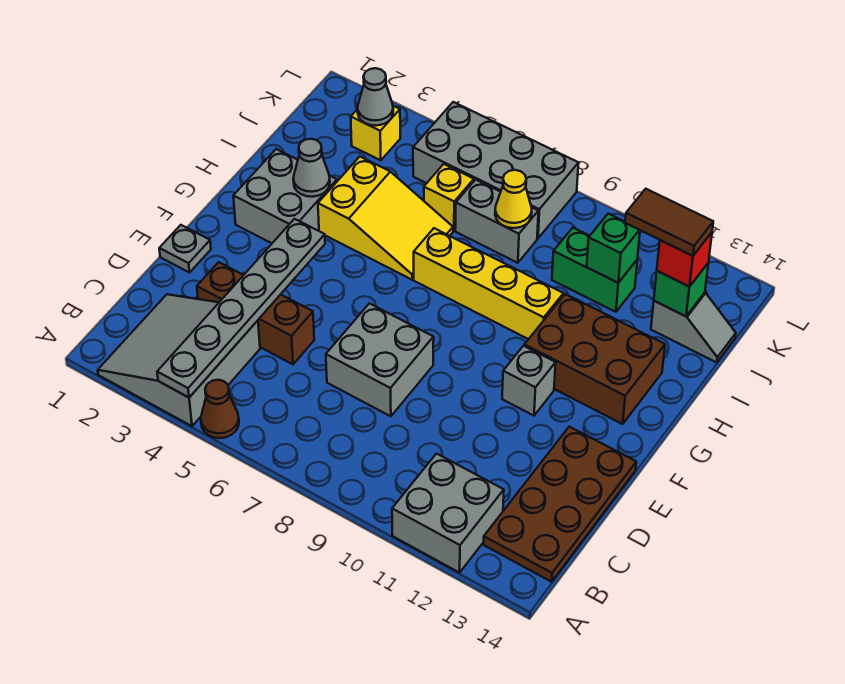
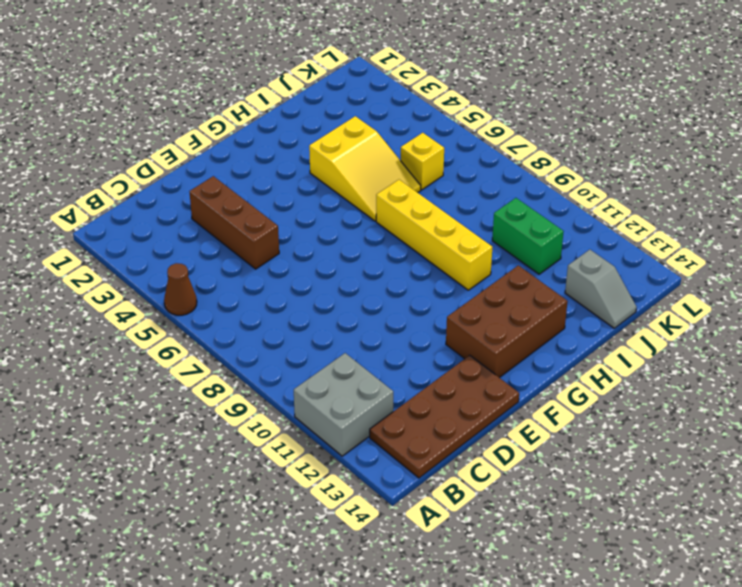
brown brick F12:H13 level 1 -> brown brick G11:H13 level 1
none -> grey slope A2:C4 level 1 top 4
none -> grey brick D7:E8 level 1
none -> grey plate E1 level 1

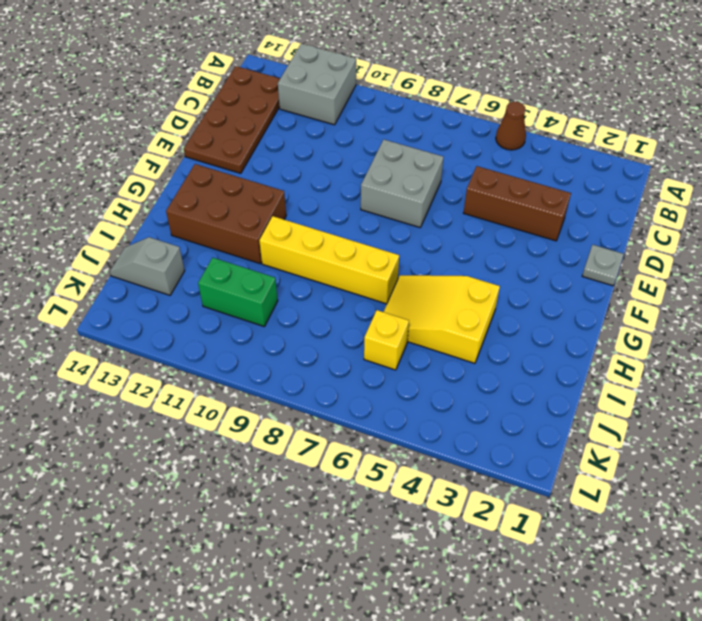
none -> grey slope A2:C4 level 1 top 4
none -> grey brick F11 level 1
none -> grey brick G2:H3 level 1

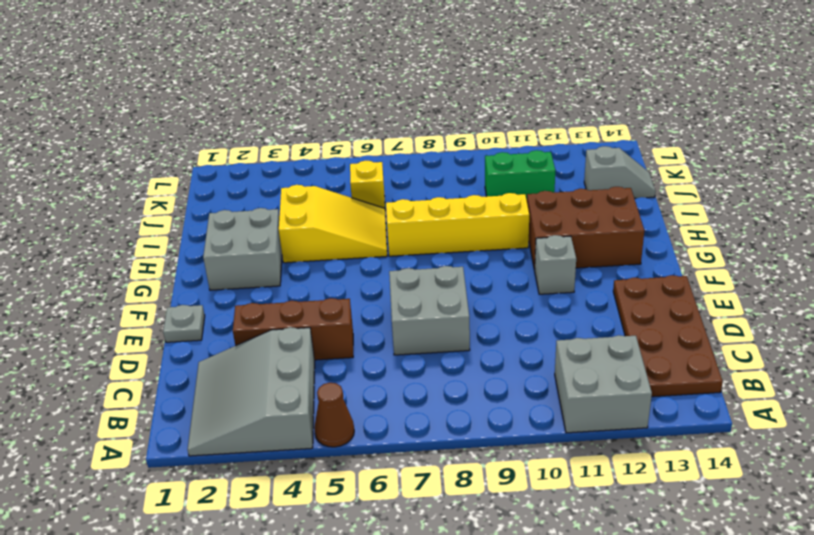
none -> grey brick J7:J8 level 1
none -> yellow brick K3 level 1
none -> grey brick K5:L8 level 1

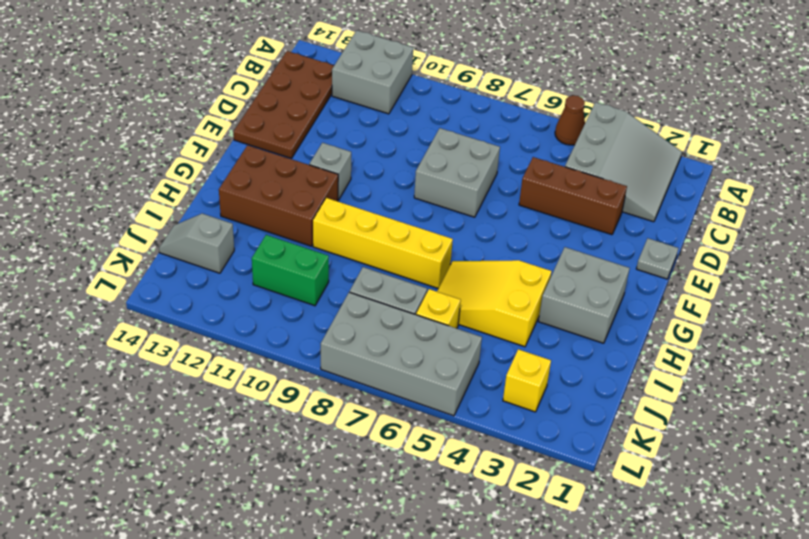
none -> grey plate A4:F4 level 2
none -> grey cone H3 level 2
none -> yellow cone J8 level 2

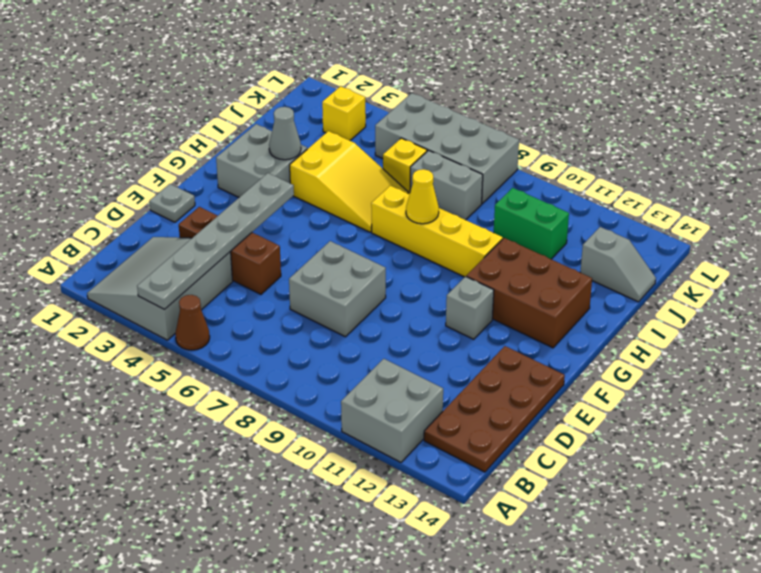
yellow cone H8 level 2 -> yellow cone J8 level 2
none -> green brick J11 level 2
none -> green brick J13 level 2
none -> grey cone K3 level 2

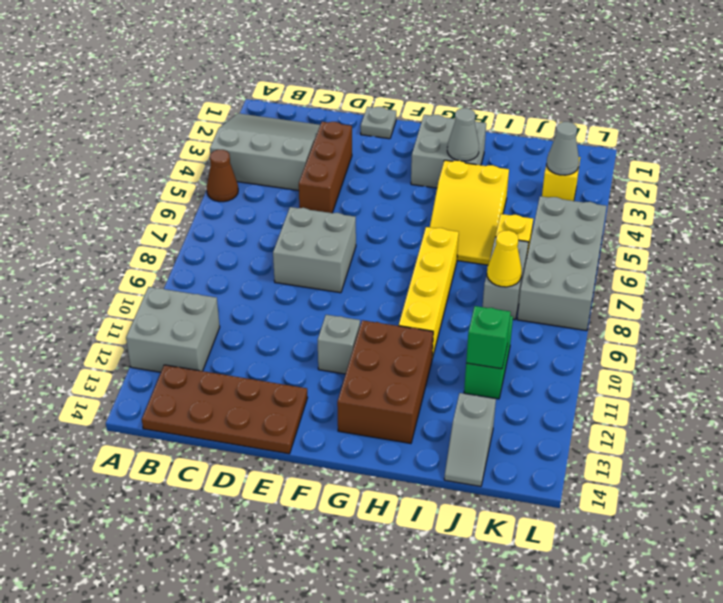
none -> grey plate A4:F4 level 2
none -> green brick J13 level 2
none -> red brick J13 level 3

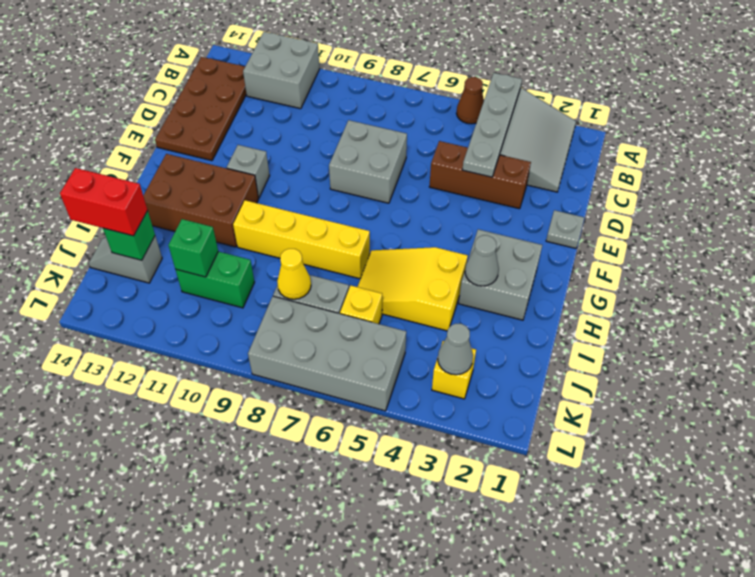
grey plate A4:D4 level 2 -> grey plate A4:F4 level 2
red brick J13:J14 level 3 -> red brick J13 level 3
none -> brown tile J12:J13 level 4

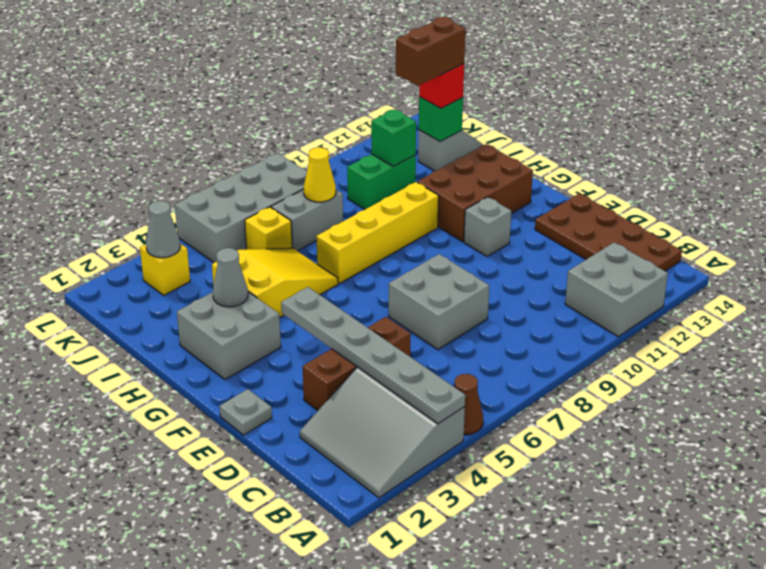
brown brick J12:J13 level 4 -> brown tile J12:J13 level 4

